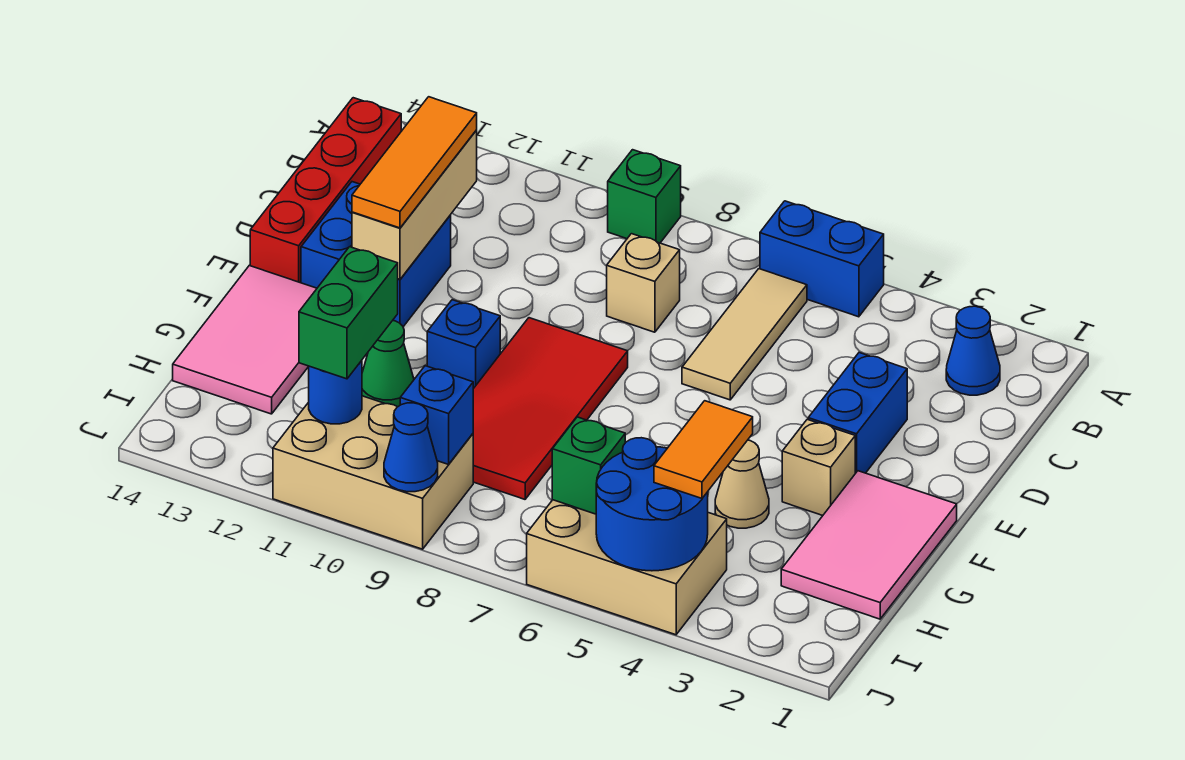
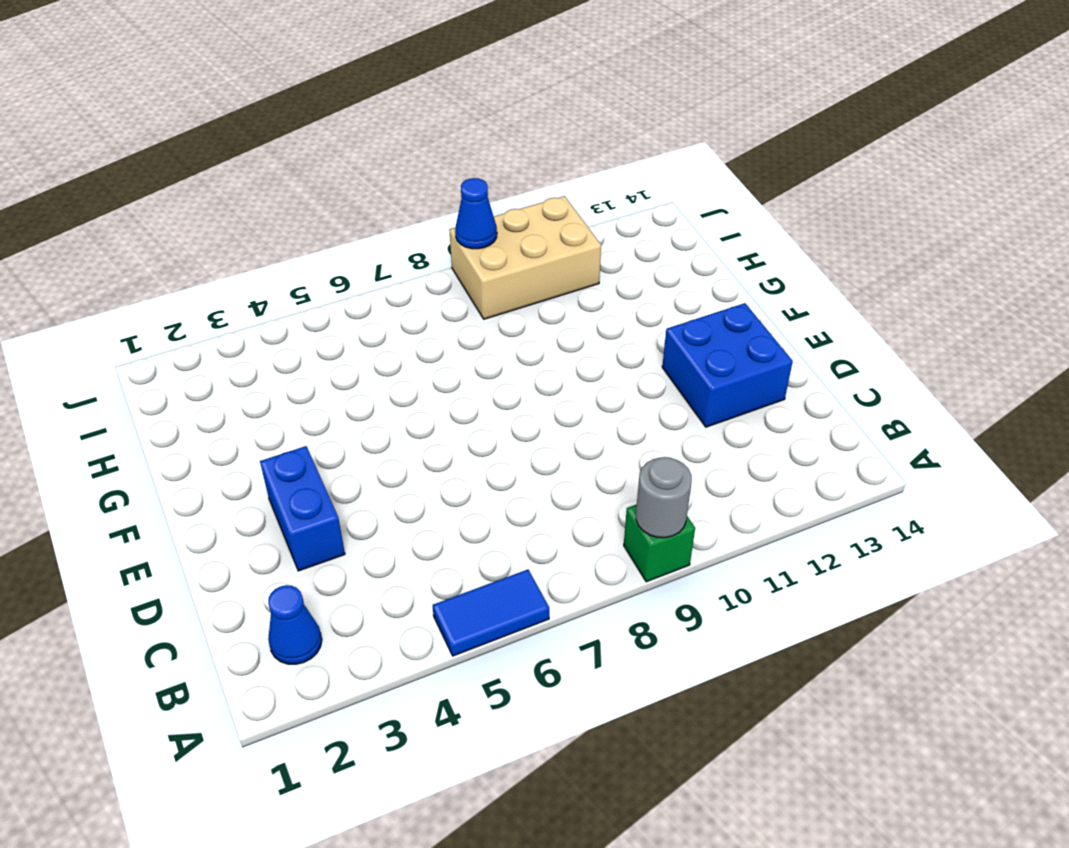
blue tile A5:A6 level 1 -> blue brick A5:A6 level 1
grey round brick A9 level 2 -> none
none -> tan tile B6:D6 level 1
none -> red brick B14:E14 level 1
none -> tan brick C8 level 1

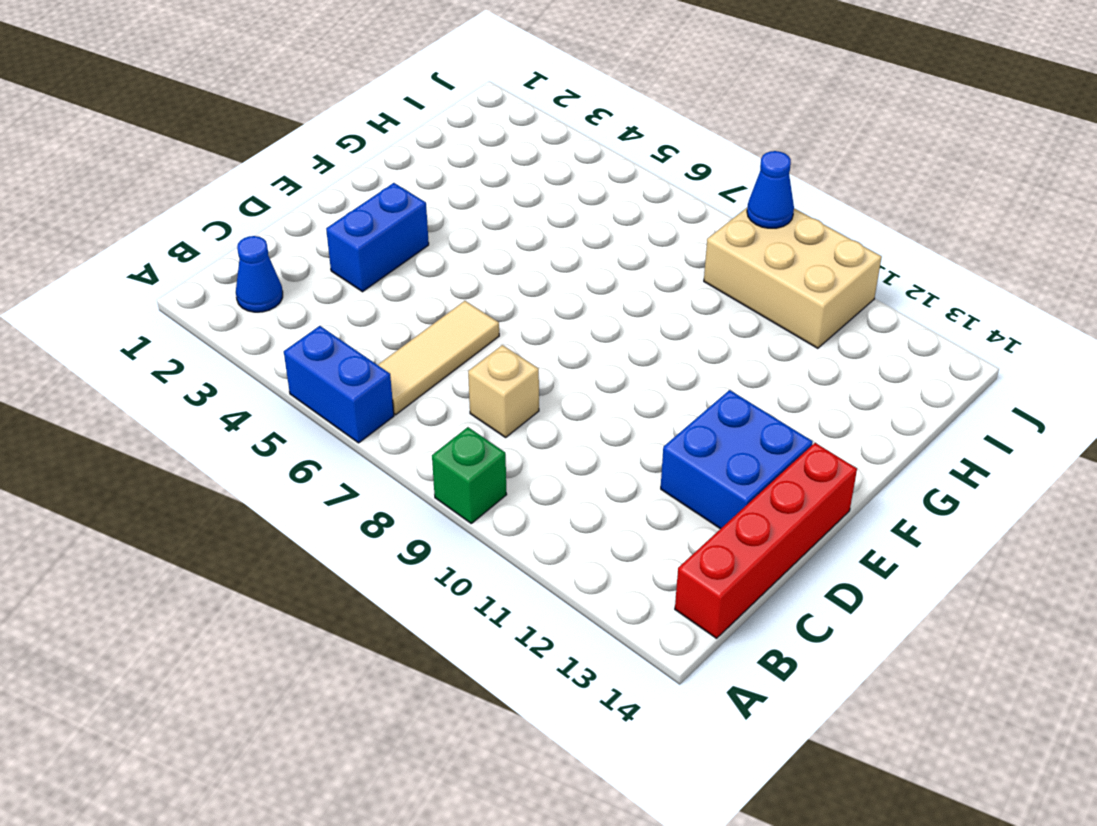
none -> red tile E8:H9 level 1
none -> pink tile F1:H2 level 1
none -> tan brick F3 level 1

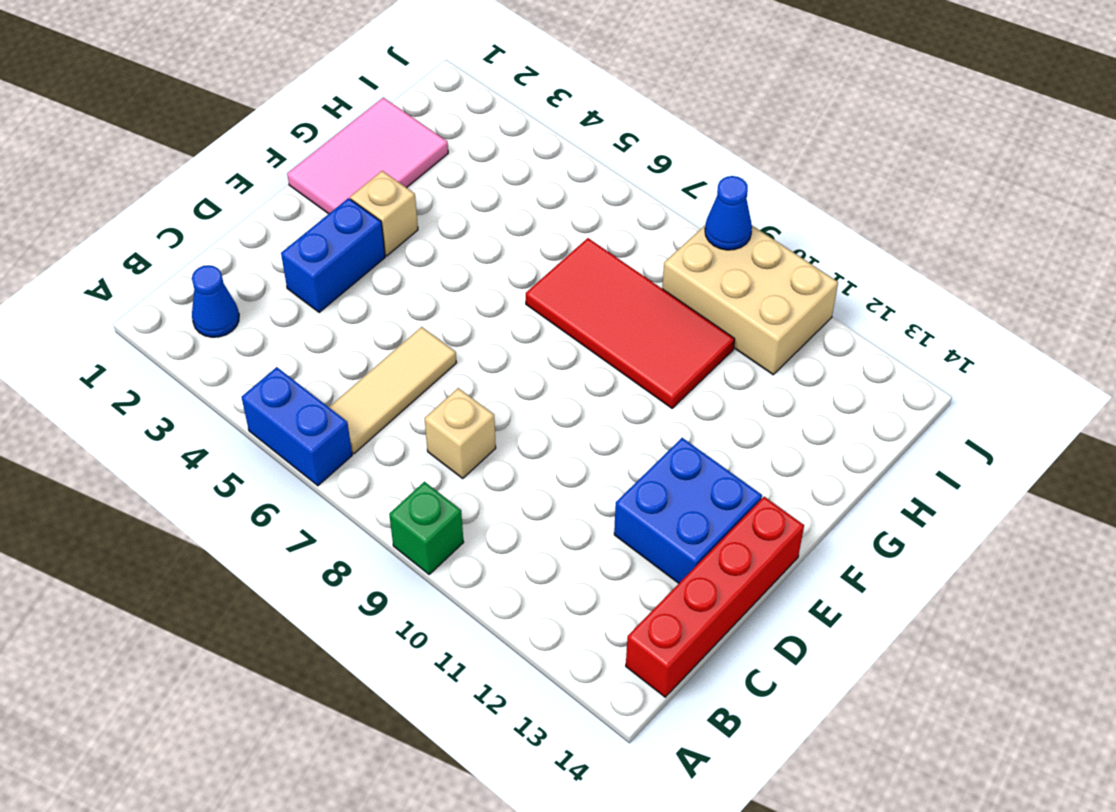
red tile G7:H10 level 1 -> red tile E8:H9 level 1
none -> blue brick F10 level 1
none -> pink tile F13:H14 level 1
none -> tan cone G4 level 1

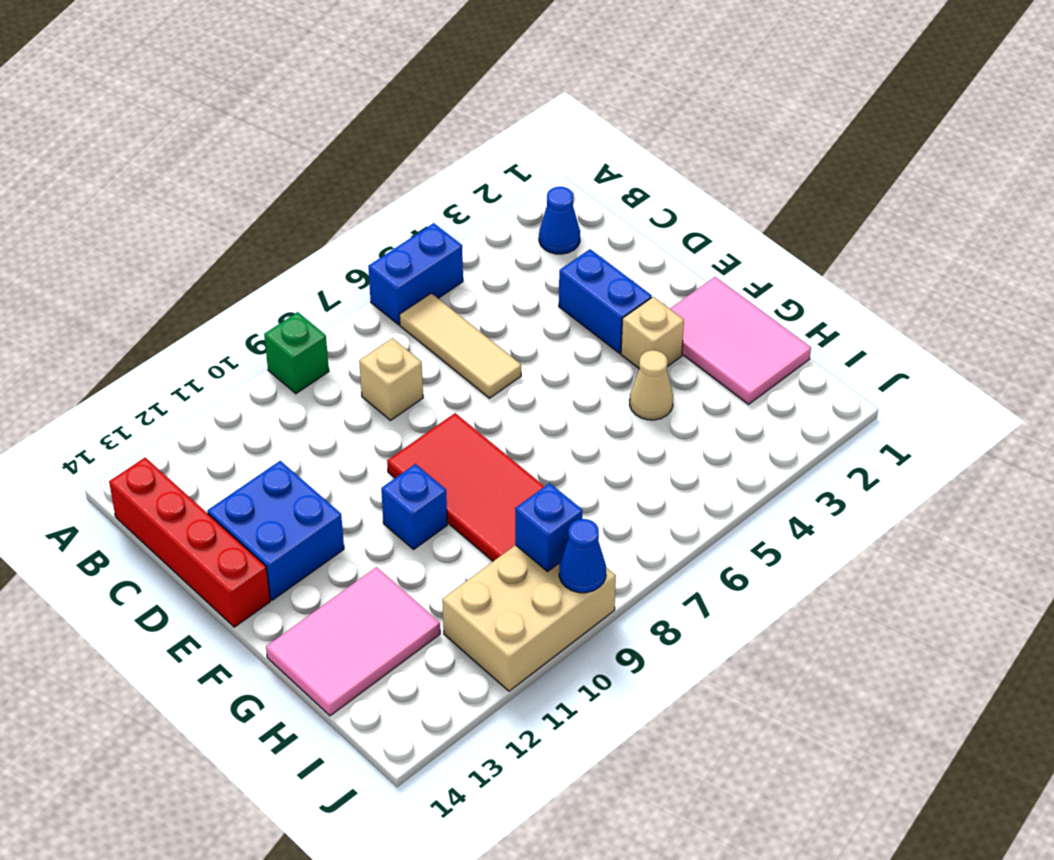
pink tile G12:H14 level 1 -> pink tile F13:H14 level 1
none -> green cone G11 level 1
none -> tan brick I4:J6 level 1
none -> tan brick C12:E12 level 2

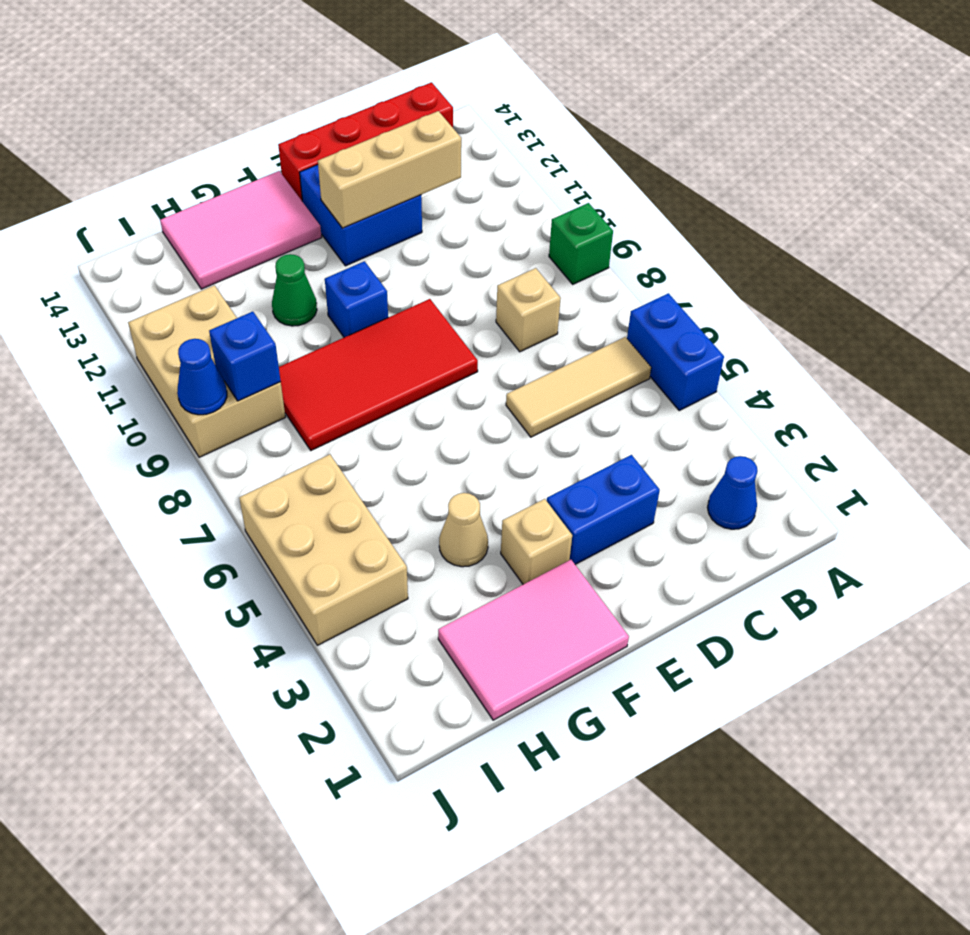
none -> blue round brick I4:J5 level 2
none -> green brick I6 level 2
none -> blue round brick I11 level 2

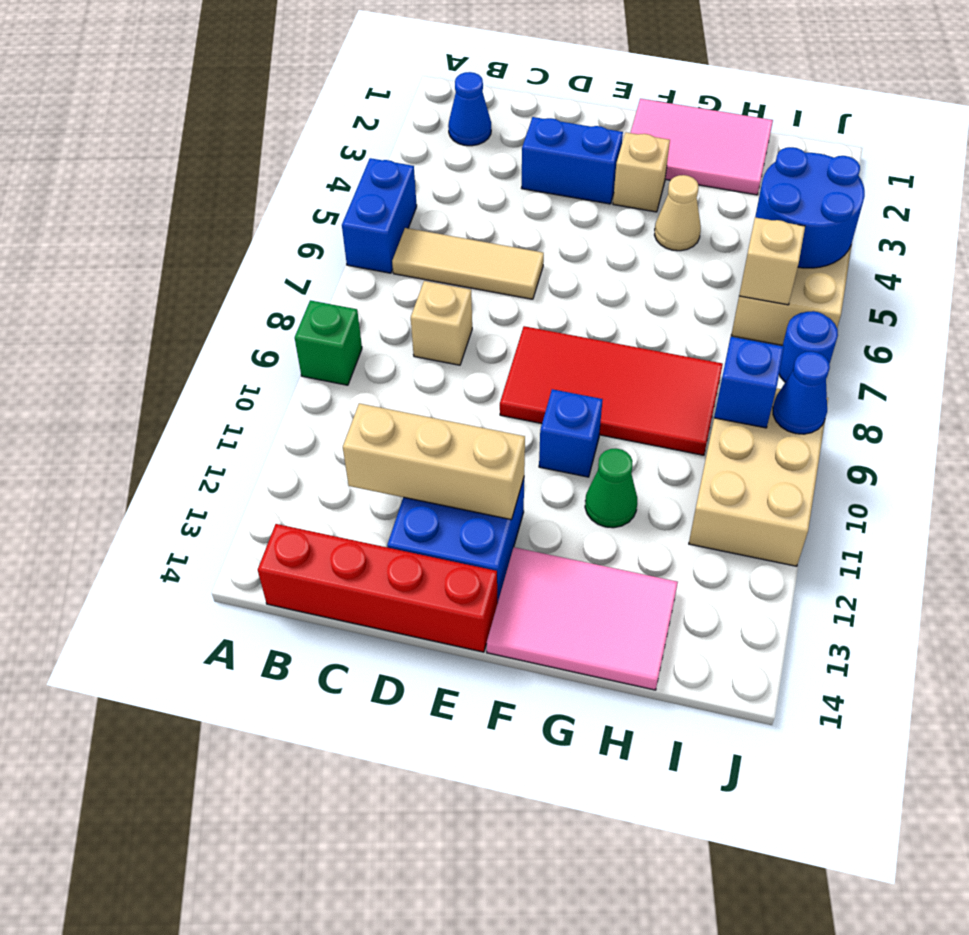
tan brick I6 level 2 -> green brick I6 level 2
blue round brick J7 level 1 -> blue round brick I11 level 2
none -> orange tile C12:E12 level 3
none -> orange tile H4:I4 level 3
none -> green brick H11:I11 level 3

